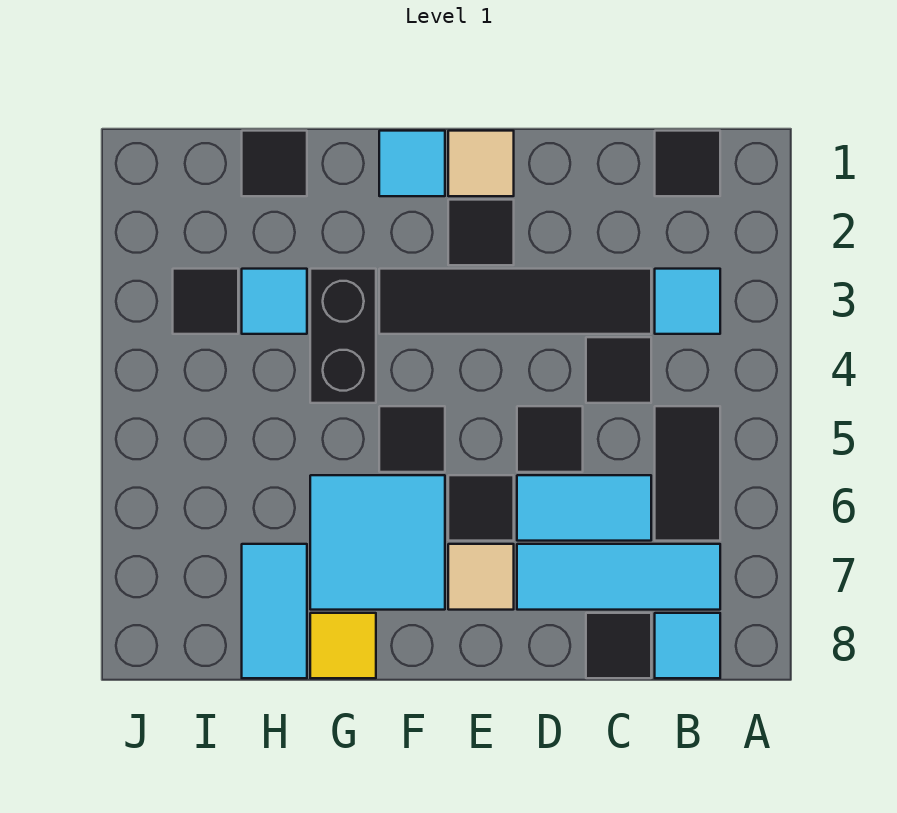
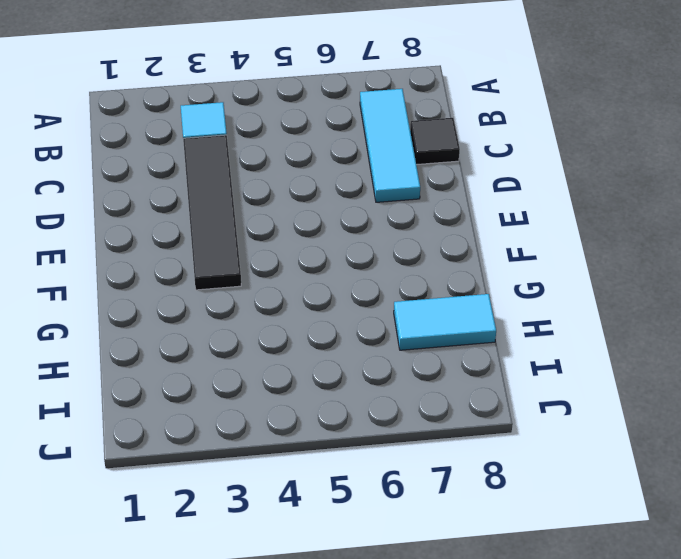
none -> black tile B1 level 1
none -> black tile B5:B6 level 1
none -> cyan tile B8 level 1

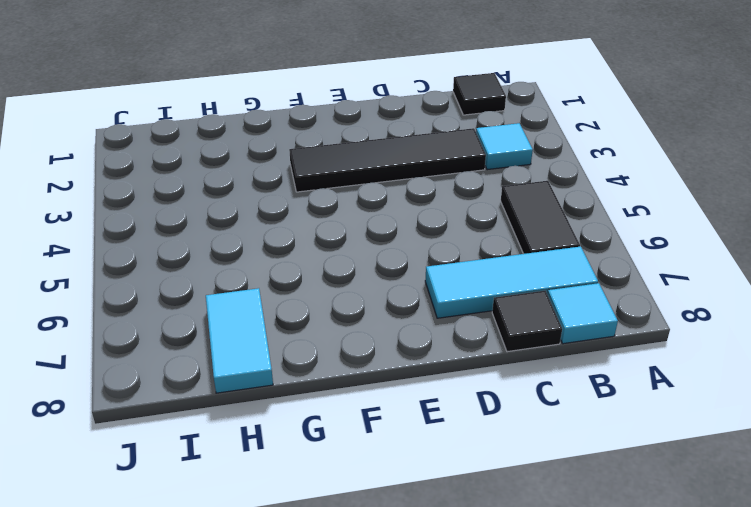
none -> black tile C4 level 1
none -> cyan tile C6:D6 level 1
none -> black tile D5 level 1

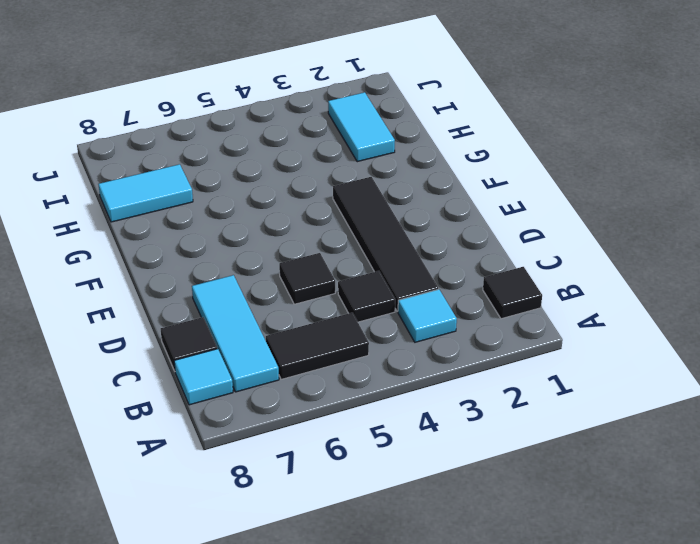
cyan tile H2:I2 level 1 -> cyan tile C6:D6 level 1
none -> tan tile E1 level 1
none -> black tile E2 level 1
none -> black tile E6 level 1

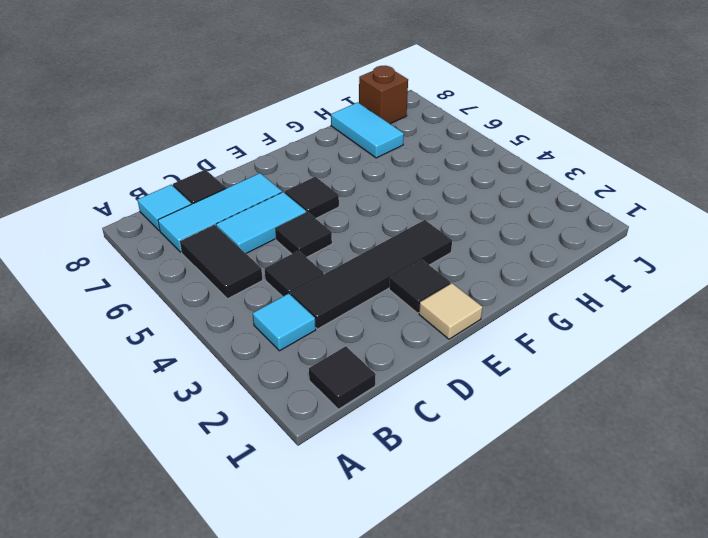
brown brick I8 level 1 -> none
none -> tan tile E7 level 1
none -> cyan tile F1 level 1
none -> black tile F5 level 1

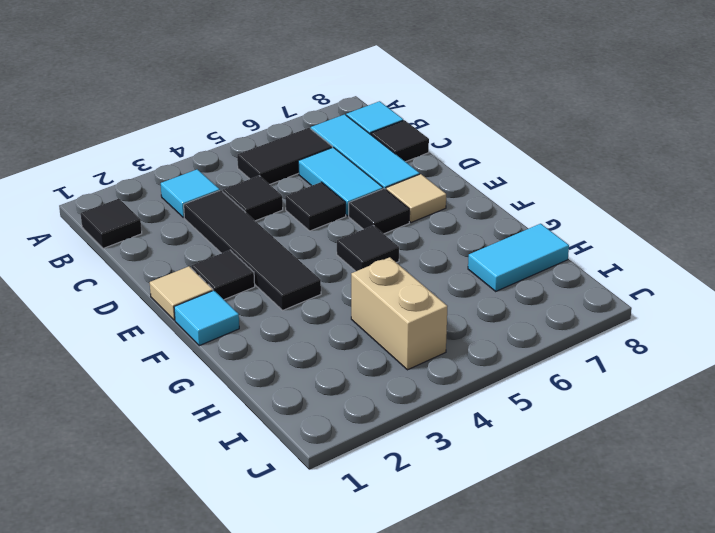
tan brick H4:I4 level 1 -> none
none -> cyan tile F6:G7 level 1
none -> black brick G3:G4 level 1
none -> yellow tile G8 level 1

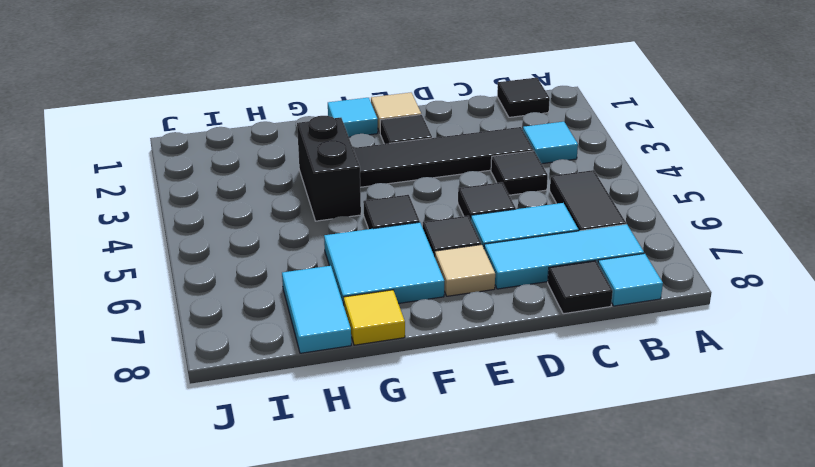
none -> black tile H1 level 1
none -> cyan tile H3 level 1
none -> black tile I3 level 1

